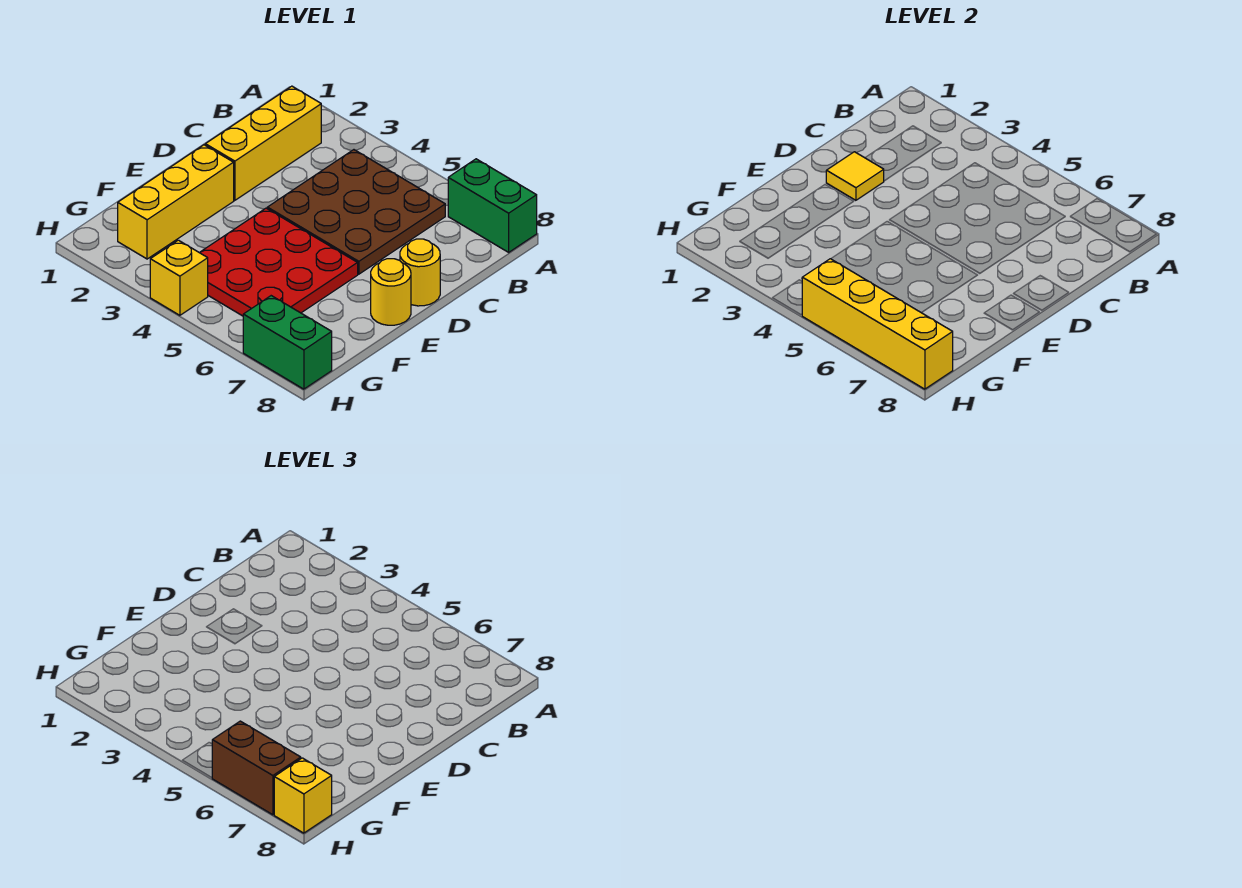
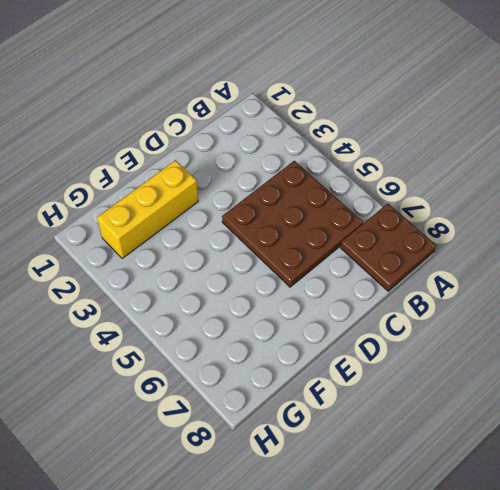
brown plate A7:B8 level 1 -> green brick A7:A8 level 1
none -> yellow brick B2:D2 level 1
none -> yellow round brick D8 level 1
none -> red plate E4:G6 level 1

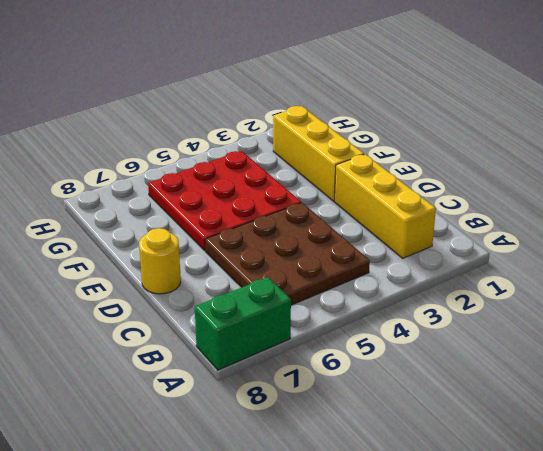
none -> yellow round brick E8 level 1
none -> yellow brick H4 level 1
none -> green brick H7:H8 level 1

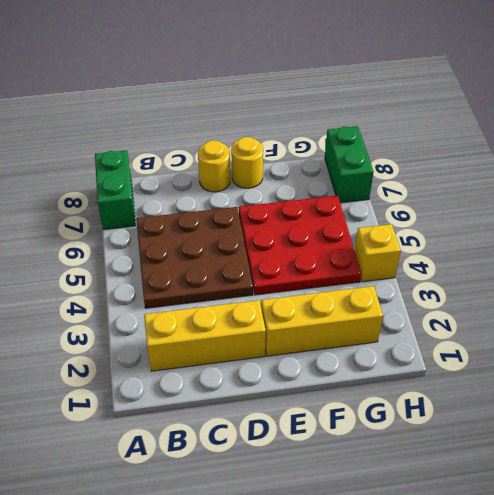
none -> yellow tile D2 level 2
none -> yellow brick H5:H8 level 2
none -> brown brick H6:H7 level 3

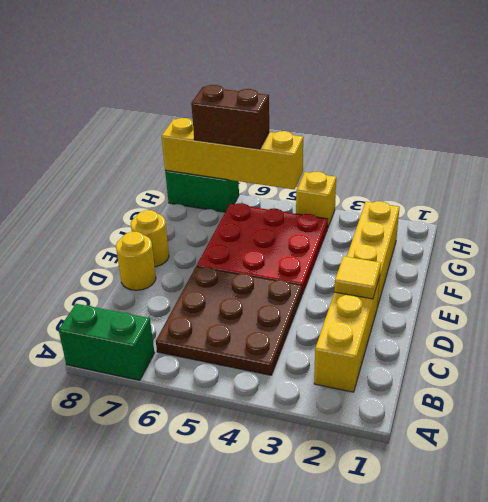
none -> yellow brick H8 level 3

